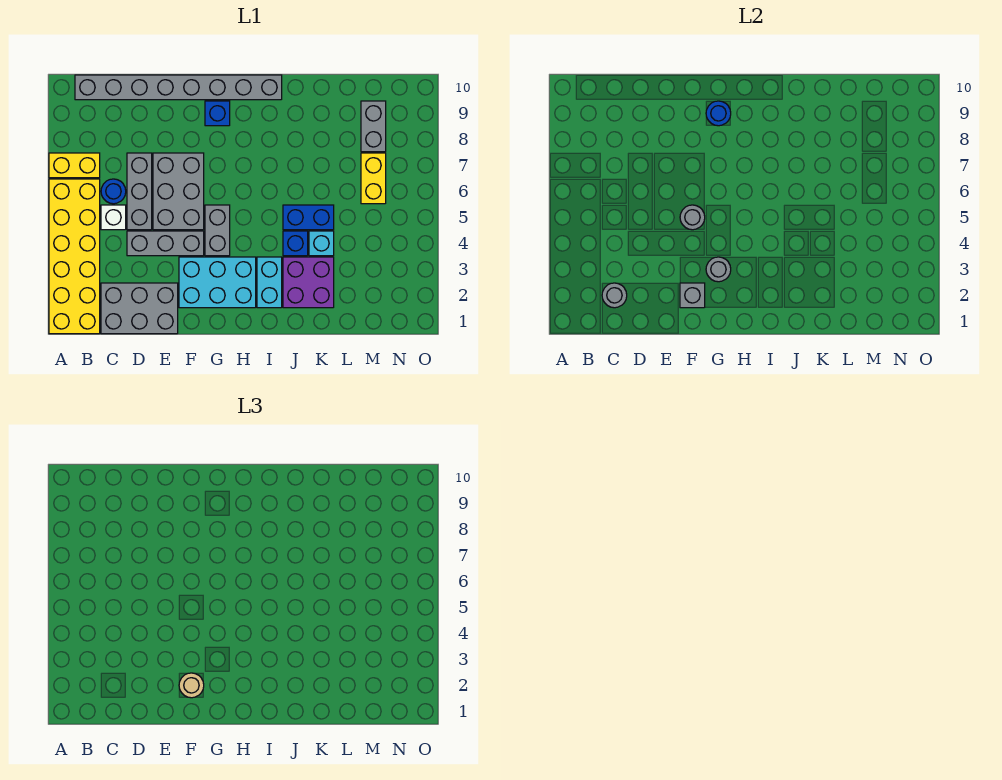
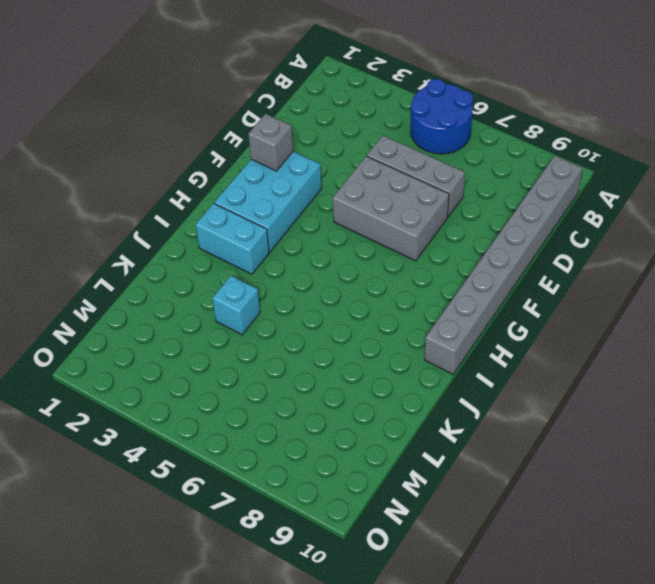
blue round brick A5:B6 level 1 -> yellow brick A1:B6 level 1
none -> yellow brick A7:B7 level 1
none -> grey brick C1:E2 level 1
none -> white brick C5 level 1

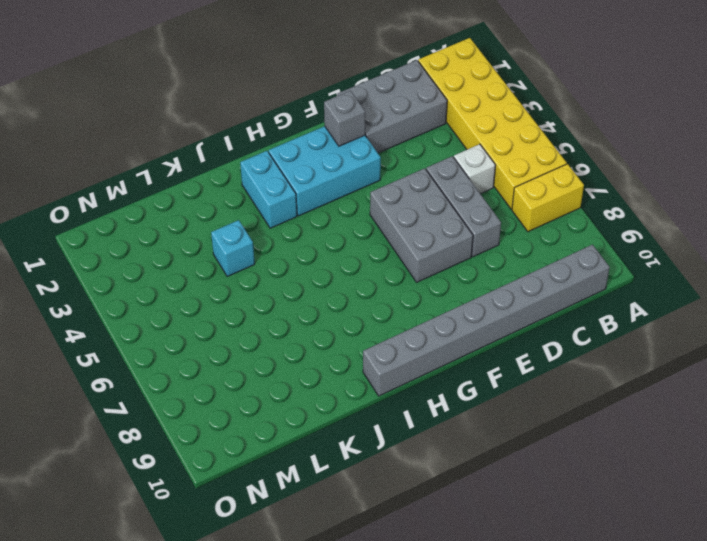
none -> blue round brick C6 level 1
none -> grey brick D4:F4 level 1
none -> grey brick G4:G5 level 1

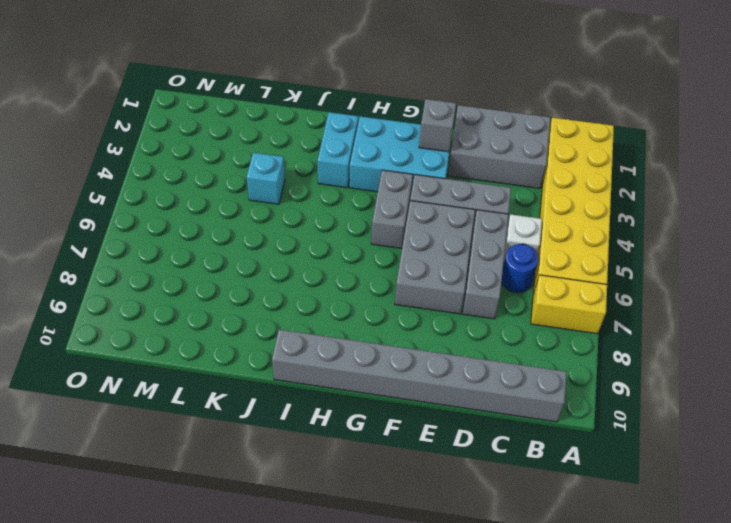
none -> blue brick G9 level 1
none -> purple brick J2:K3 level 1
none -> blue brick J4 level 1

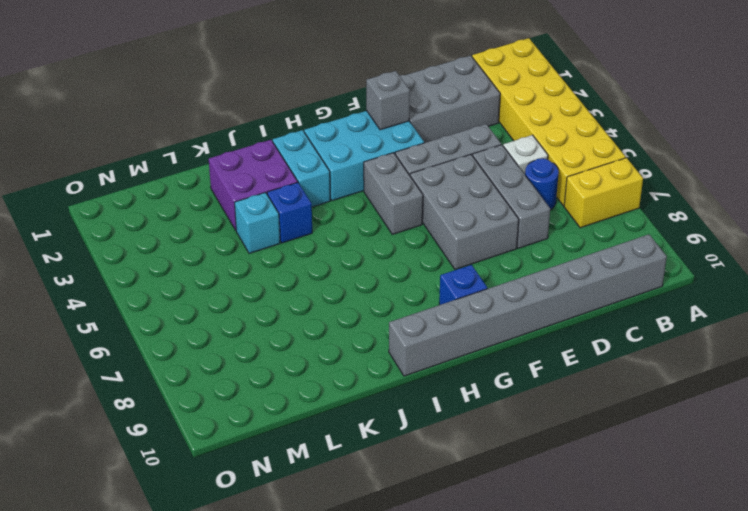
none -> blue brick J5:K5 level 1
none -> yellow brick M6:M7 level 1
none -> grey brick M8:M9 level 1

